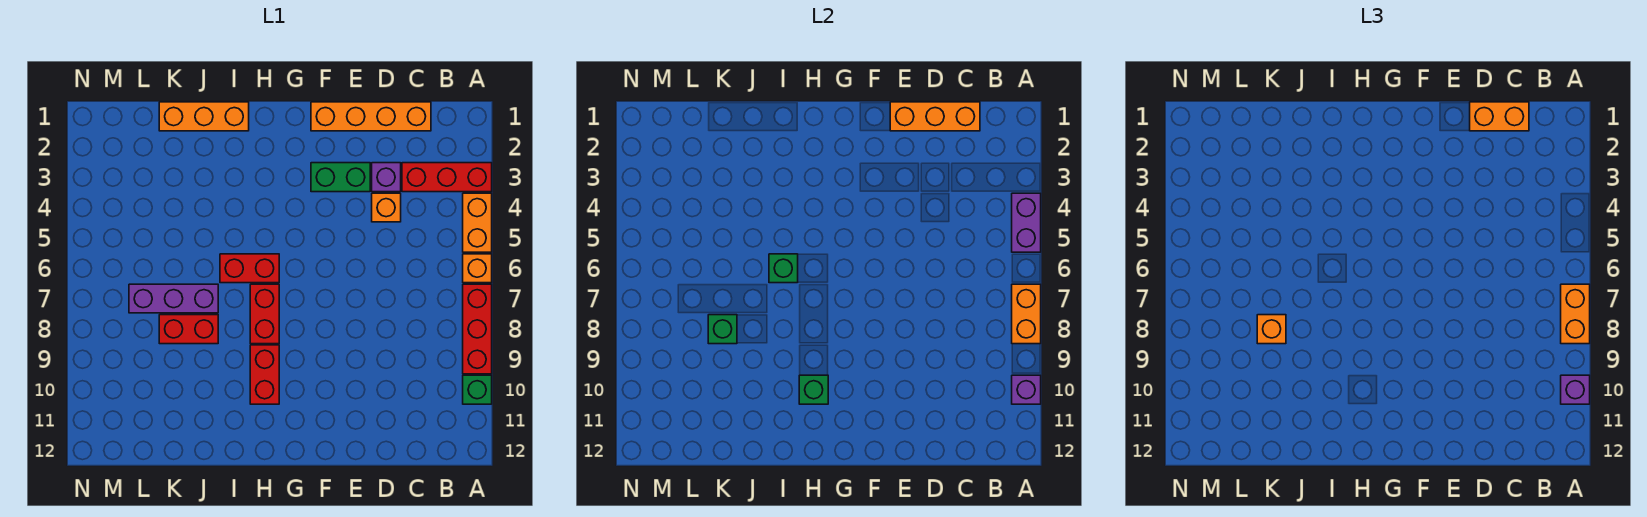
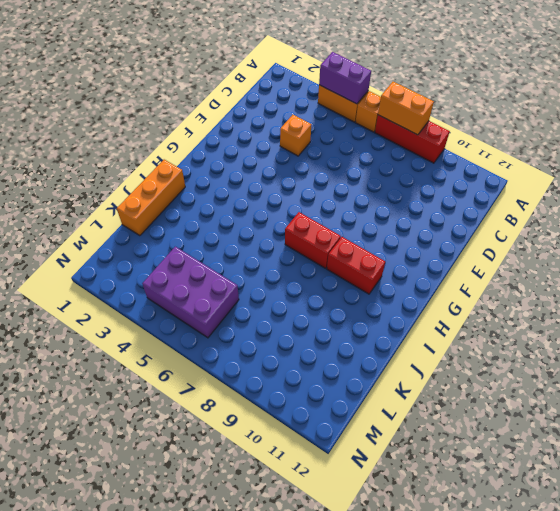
purple brick L4:M6 level 1 -> none
none -> red brick A3:C3 level 1
none -> green brick A10 level 1
none -> orange brick C1:F1 level 1

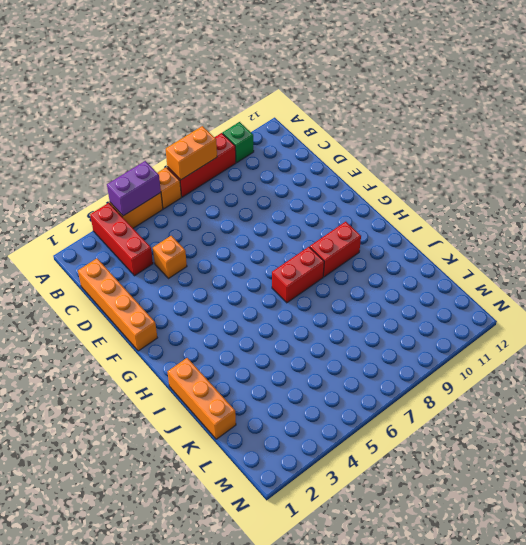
none -> purple brick D3 level 1
none -> green brick E3:F3 level 1
none -> red brick H6:I6 level 1

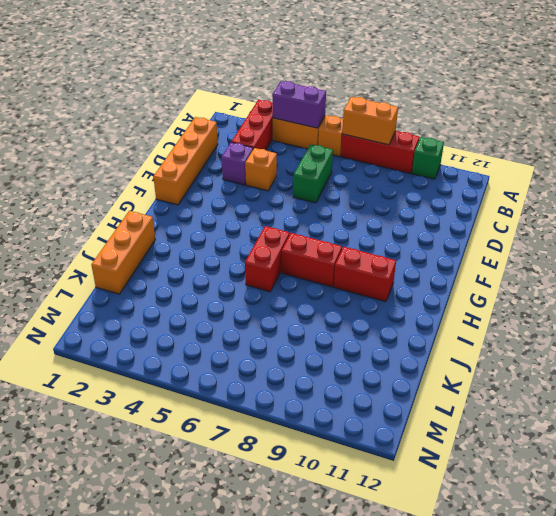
green brick C6:D6 level 1 -> green brick E3:F3 level 1
none -> purple brick J7:L7 level 1
none -> red brick J8:K8 level 1
none -> purple brick A10 level 2

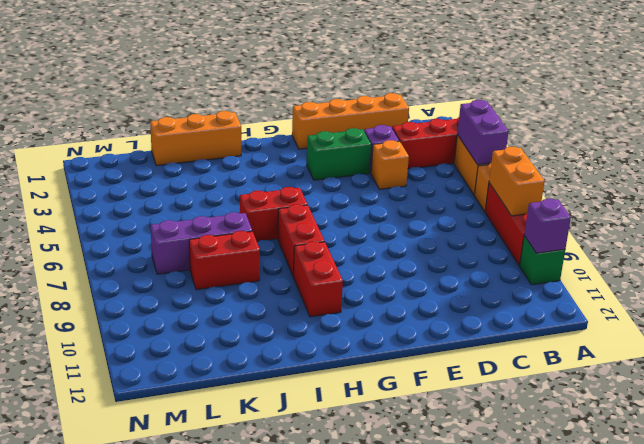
none -> orange brick C1:E1 level 2
none -> green brick H10 level 2
none -> green brick I6 level 2

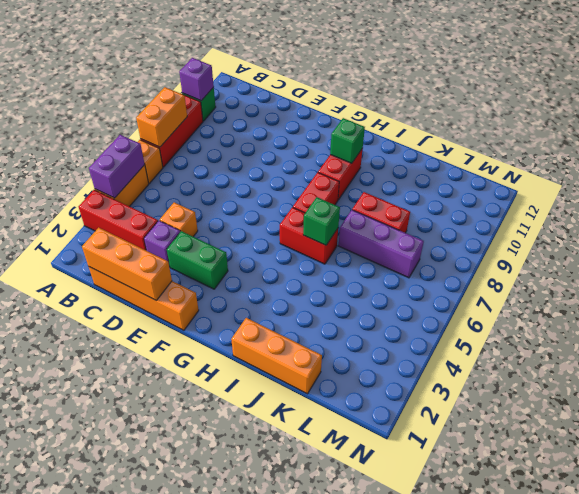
none -> green brick K8 level 2
none -> orange brick A7:A8 level 3
none -> purple brick A10 level 3

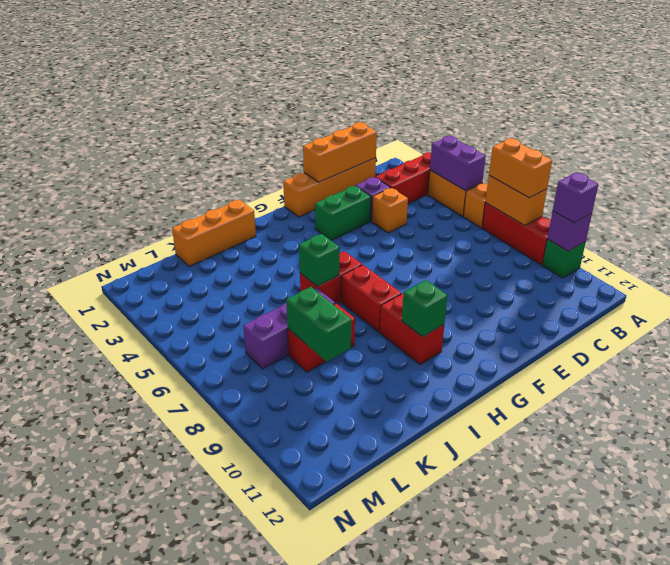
green brick K8:K9 level 2 -> green brick K8 level 2
none -> orange brick C1:D1 level 3
none -> orange brick K8 level 3

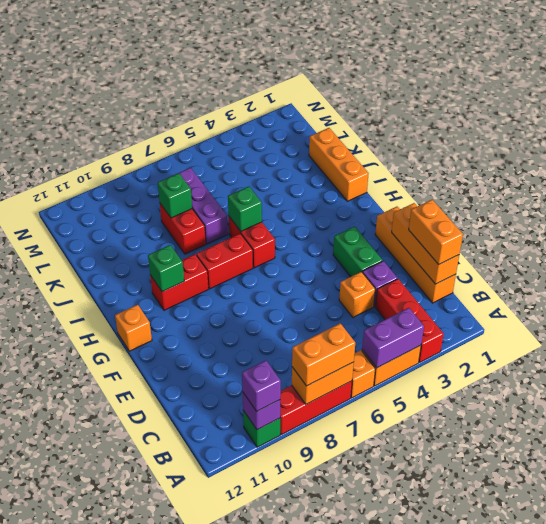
orange brick G12 level 1 -> orange brick K8 level 3

